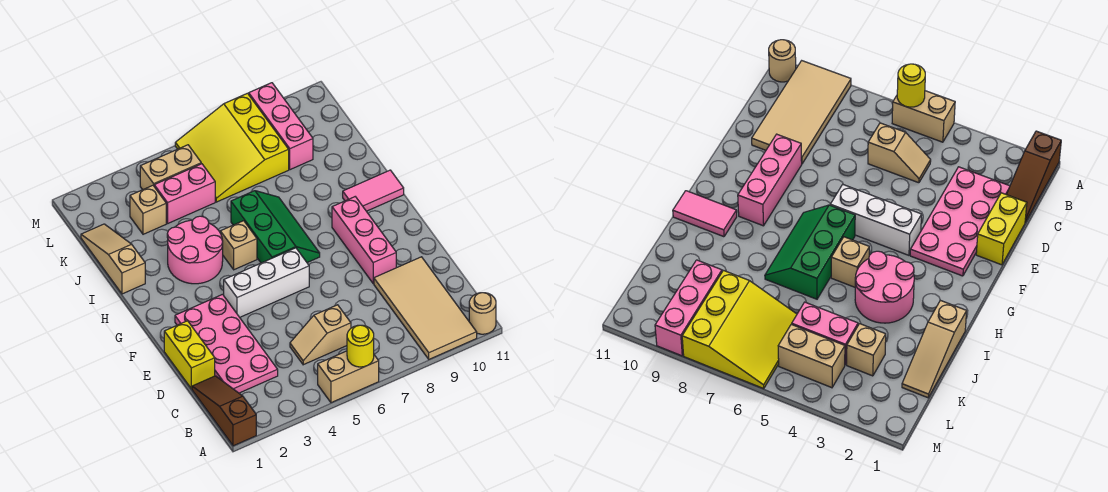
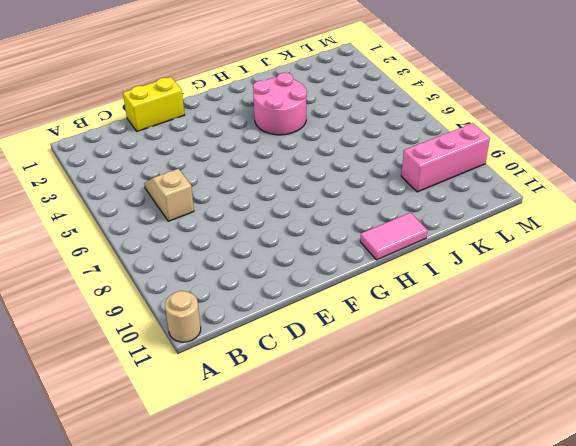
pink tile H11:I11 level 1 -> pink tile H10:H11 level 1
none -> brown slope A1:C1 level 1 top A
none -> tan brick A5:A6 level 1
none -> tan tile A9:D10 level 1

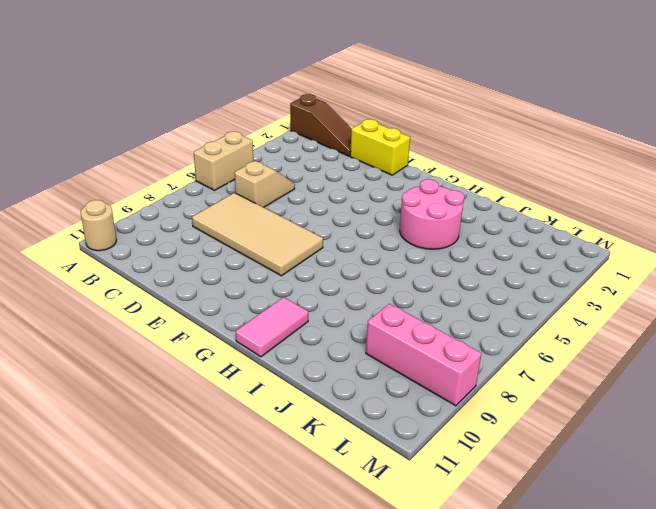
tan tile C7:F8 level 1 -> tan tile A9:D10 level 1
none -> pink plate C2:F3 level 1
none -> pink brick E9:G9 level 1
none -> white brick F4:F6 level 1

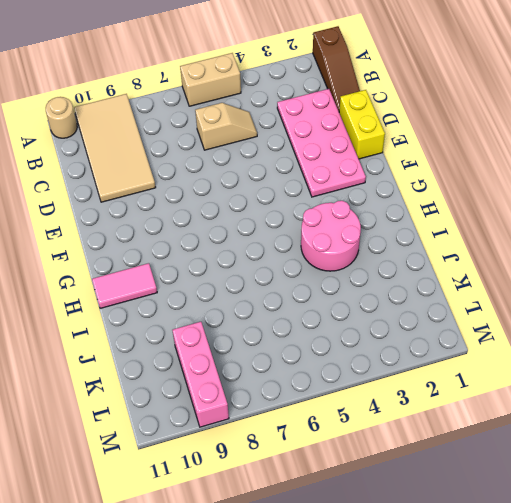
none -> pink brick E9:G9 level 1
none -> white brick F4:F6 level 1
none -> green slope G6:I7 level 1 top 6

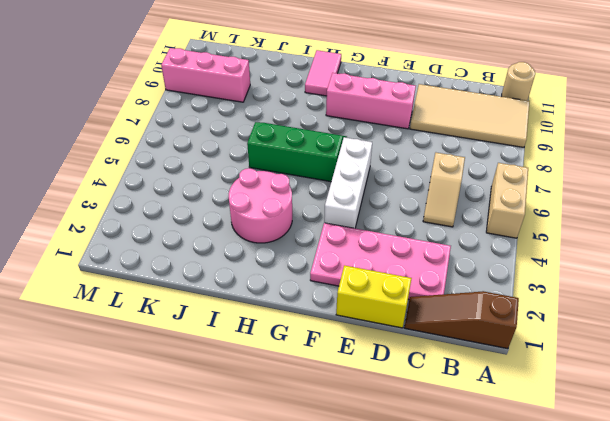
none -> tan brick H5 level 1
none -> tan slope I1:K1 level 1 top I
none -> tan brick K3 level 1

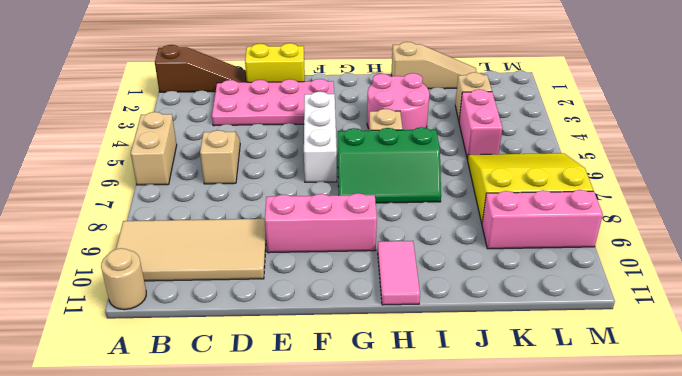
none -> tan brick L4:L5 level 1
none -> yellow round brick A6 level 2

